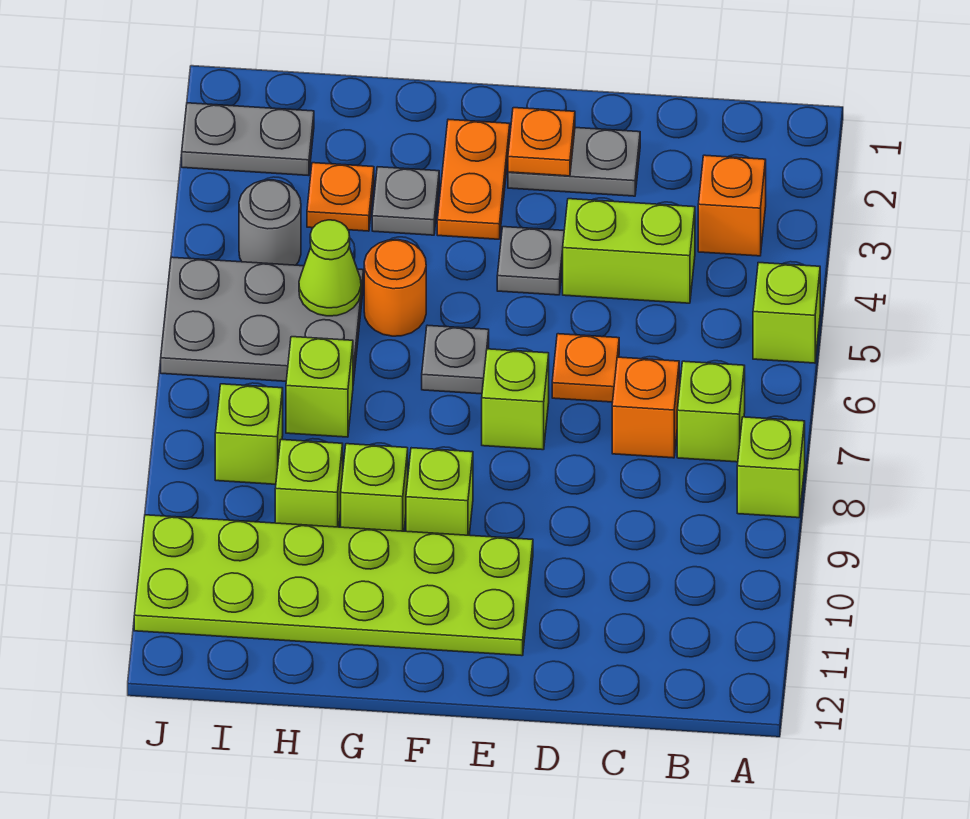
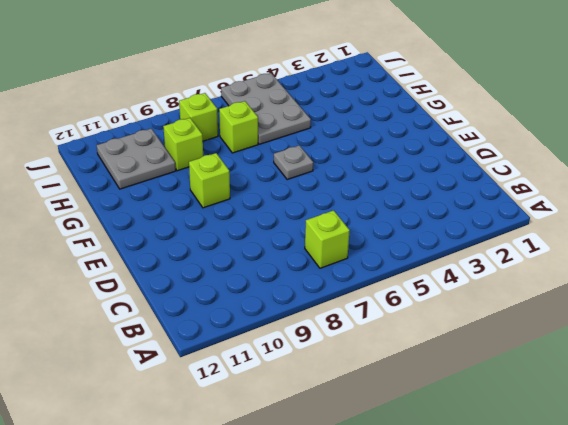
grey plate H10:I11 level 1 -> lime plate E10:J11 level 1
none -> lime brick A5 level 1
none -> lime brick A8 level 1
none -> orange brick B3 level 1

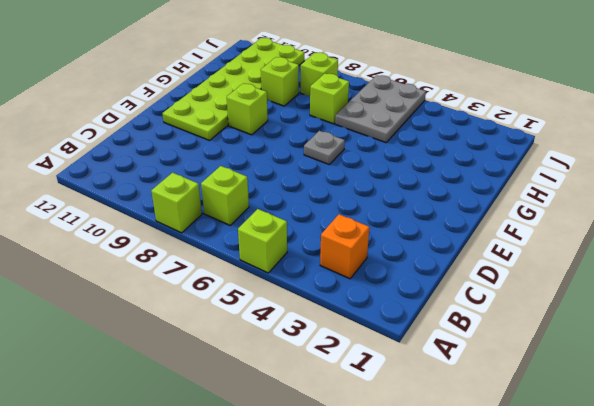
none -> lime brick C4:D4 level 1
none -> orange brick C7 level 1
none -> grey plate D2:E2 level 1

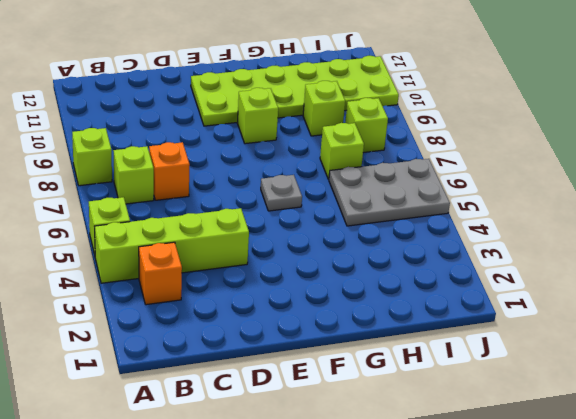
lime brick A4:D4 level 1 -> lime brick C4:D4 level 1
none -> grey plate D2:E2 level 1
none -> orange plate D6 level 1
none -> grey plate E4 level 1

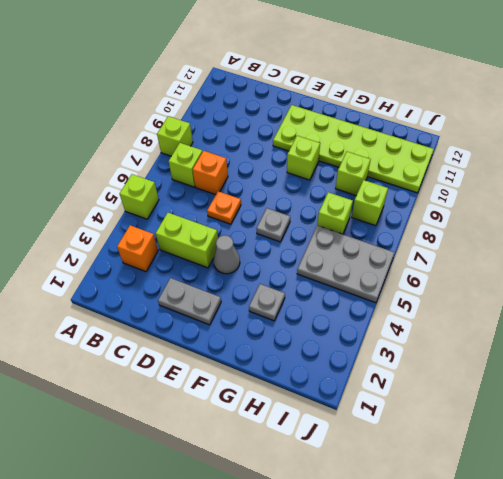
grey cone E4 level 1 -> grey plate E4 level 1
none -> lime brick E7 level 1
none -> orange plate F2:F3 level 1
none -> orange round brick G5 level 1

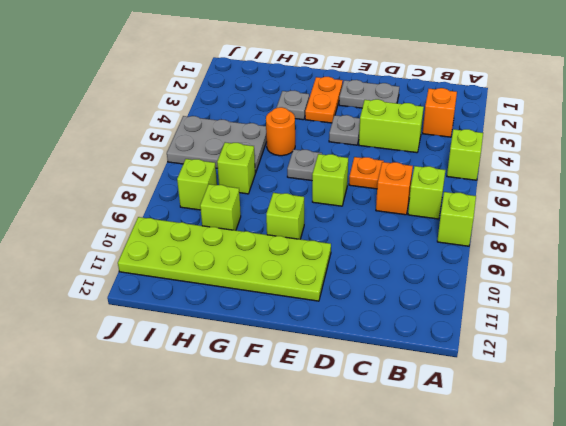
none -> lime brick G9 level 1
none -> orange plate H3 level 1
none -> grey plate I2:J2 level 1

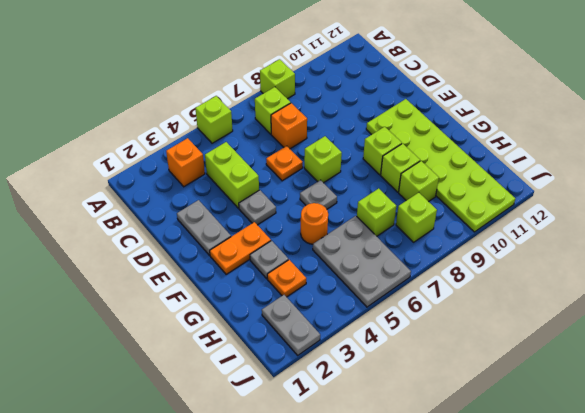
none -> grey round brick I4 level 1
none -> orange plate E2 level 2
none -> lime cone H5 level 2

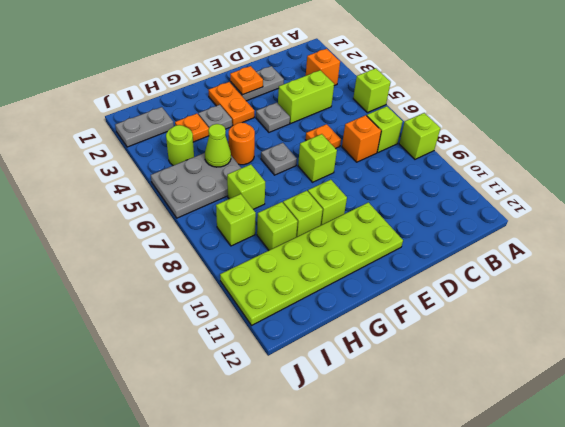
lime round brick I4 level 1 -> grey round brick I4 level 1

